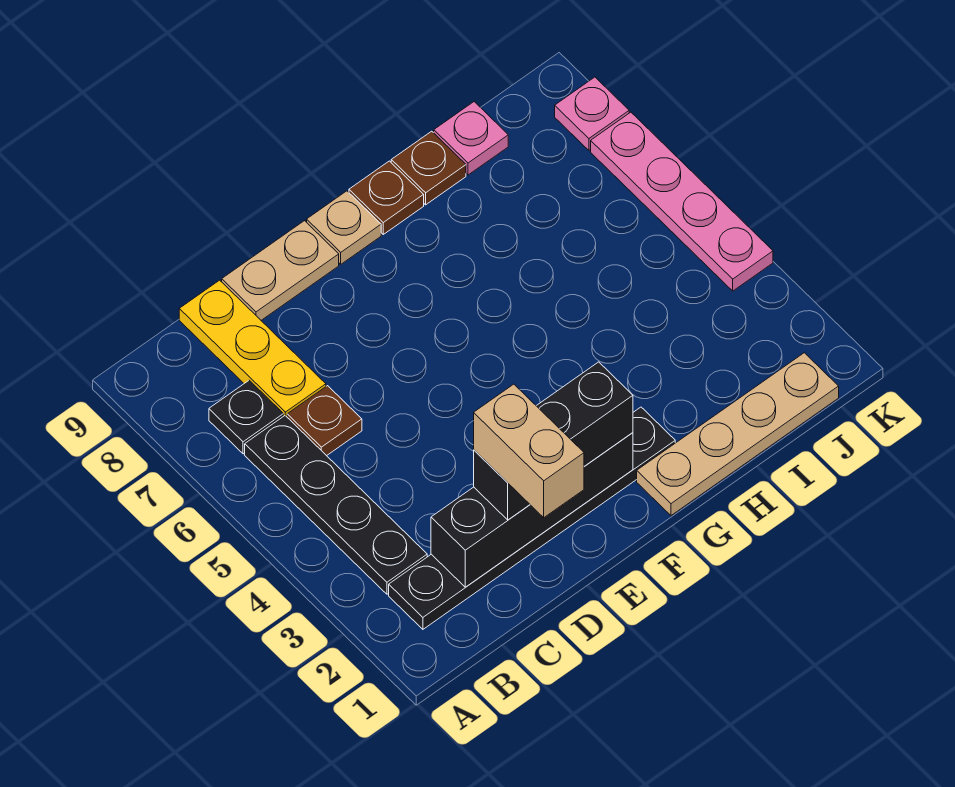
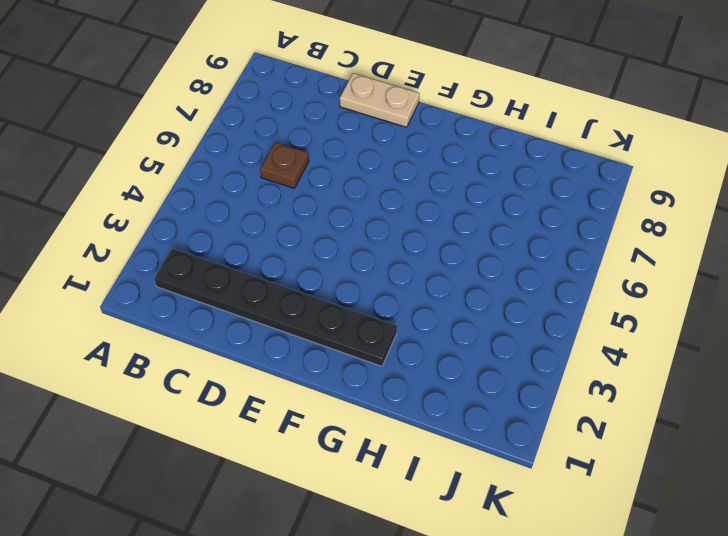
none -> black plate B3:B6 level 1
none -> black plate B7 level 1
none -> yellow plate C7:C9 level 1

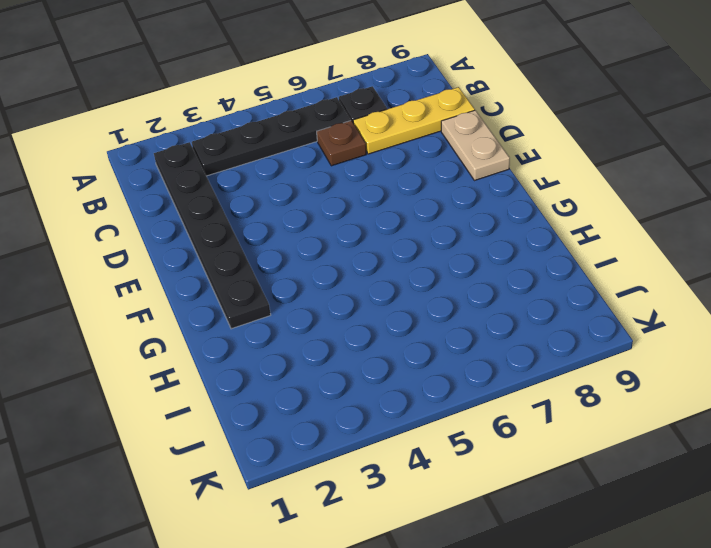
none -> tan plate F9 level 1
none -> tan plate G1:J1 level 1
none -> brown plate G9 level 1

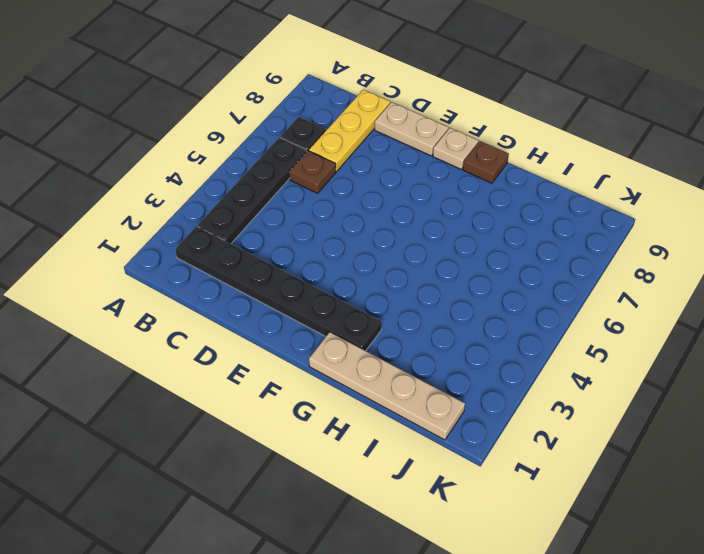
none -> brown plate H9 level 1
none -> pink plate I9 level 1
none -> pink plate K4:K7 level 1

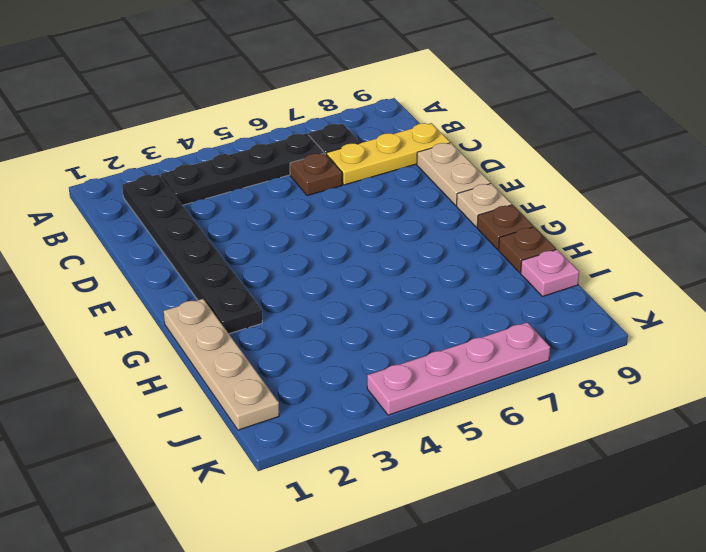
none -> pink plate K8 level 1
none -> black brick C2:F2 level 2
none -> black brick D2:F2 level 3

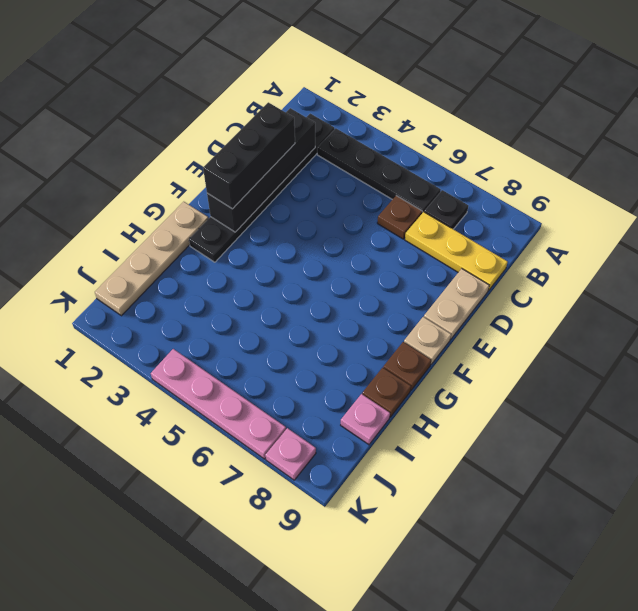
none -> tan brick D1:D2 level 4

